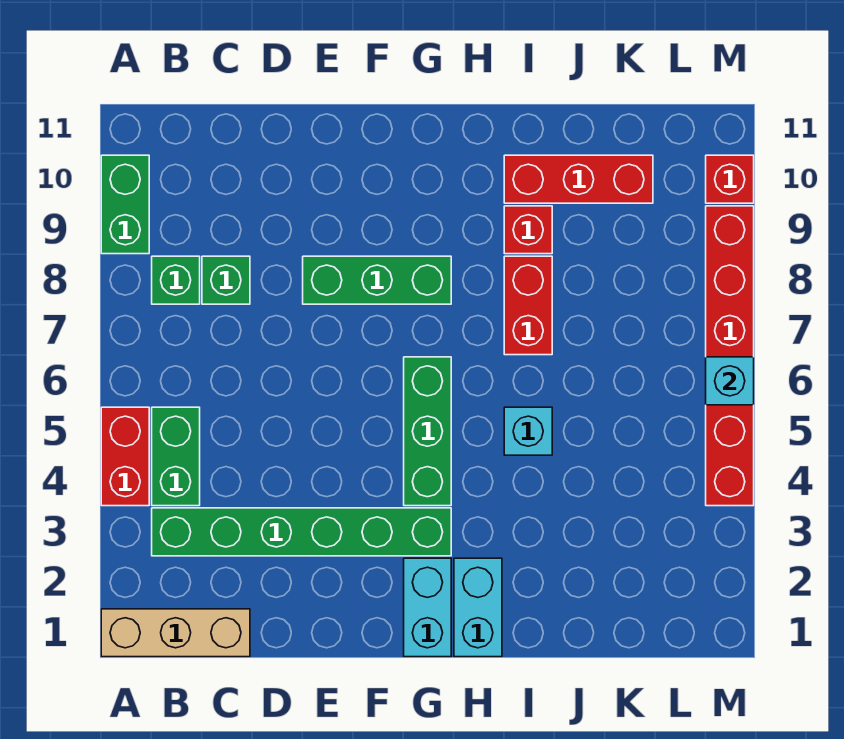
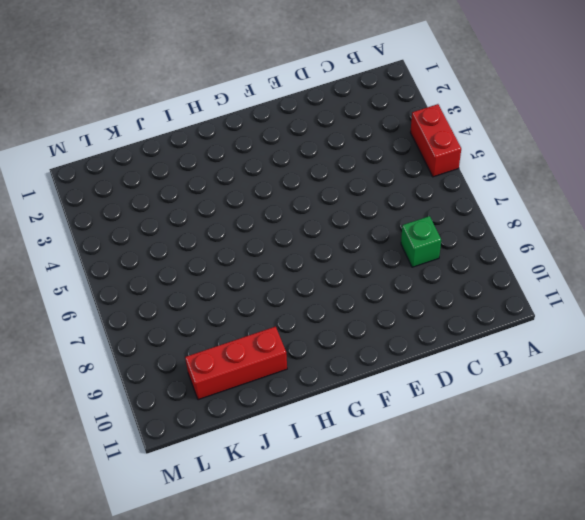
none -> tan brick A1:C1 level 1
none -> green brick A9:A10 level 1
none -> green brick B3:G3 level 1

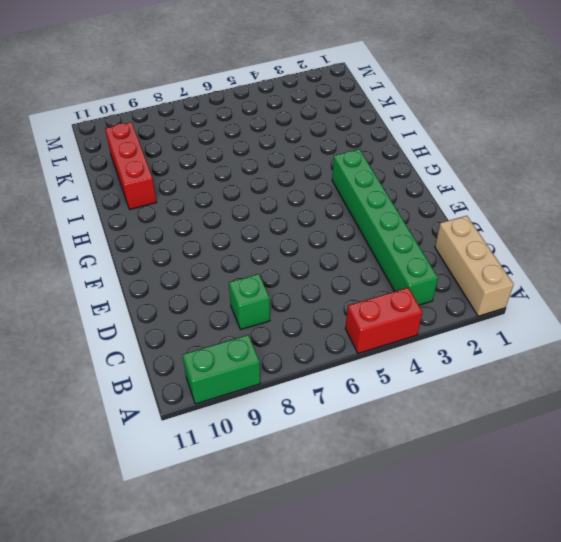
none -> green brick B4:B5 level 1
none -> green brick B8 level 1
none -> green brick E8:G8 level 1

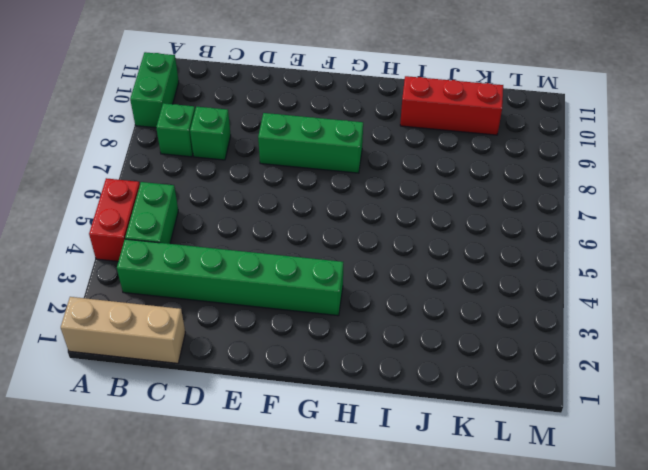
none -> cyan brick G1:G2 level 1
none -> green brick G4:G6 level 1
none -> cyan brick H1:H2 level 1

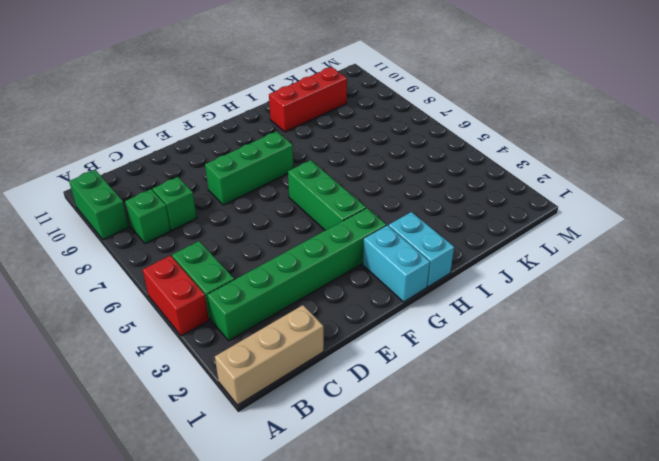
none -> cyan brick I5 level 1
none -> red brick I7:I8 level 1
none -> red brick I9 level 1

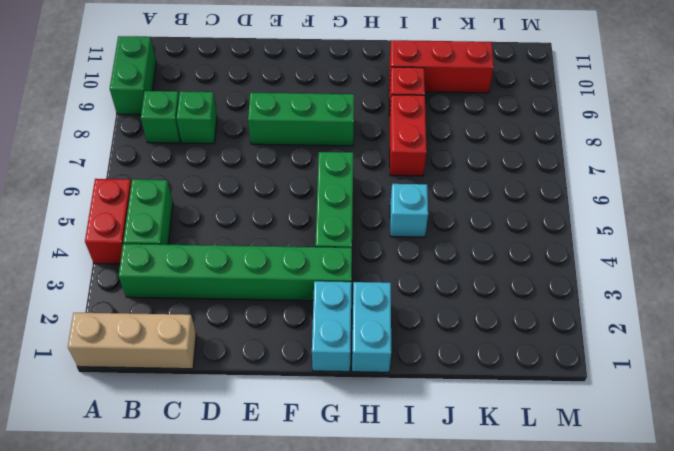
none -> red brick M4:M9 level 1
none -> red brick M10 level 1
none -> cyan brick M6 level 2

